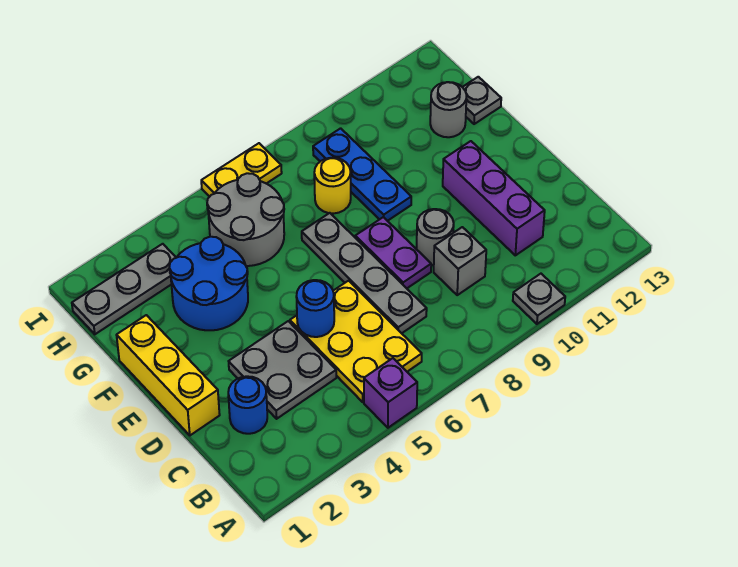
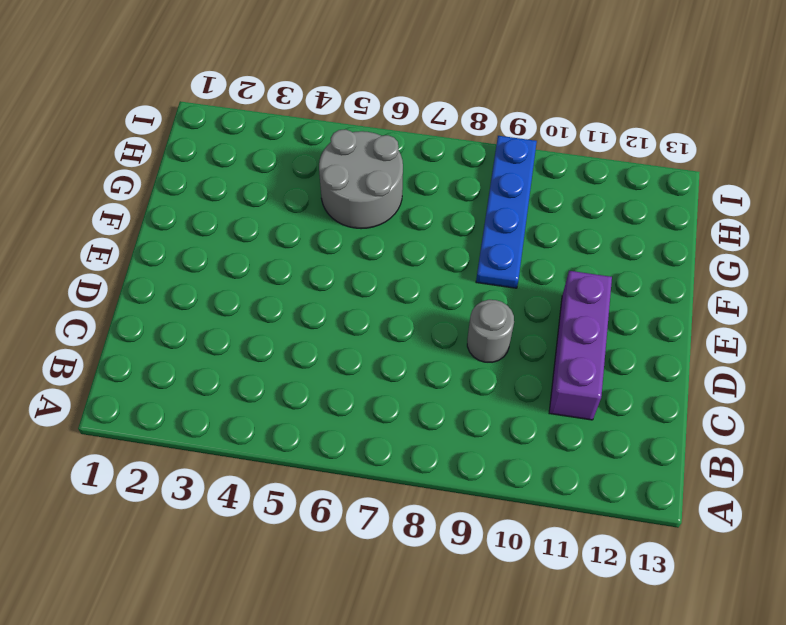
blue plate F9:I9 level 1 -> blue plate F9:H9 level 1
none -> purple brick A5 level 1
none -> grey plate A10 level 1
none -> yellow plate B5:D6 level 1

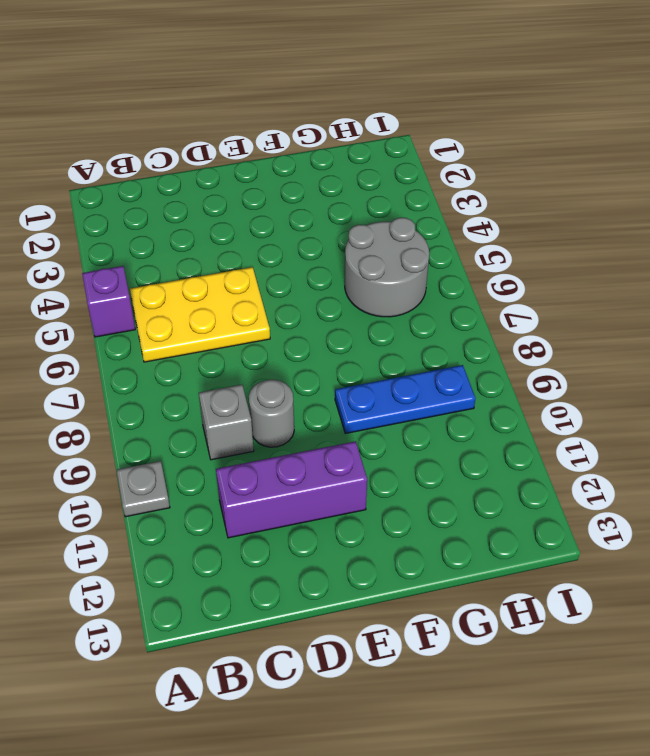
none -> blue round brick C2 level 1
none -> grey plate C3:D4 level 1
none -> grey plate C7:F7 level 1

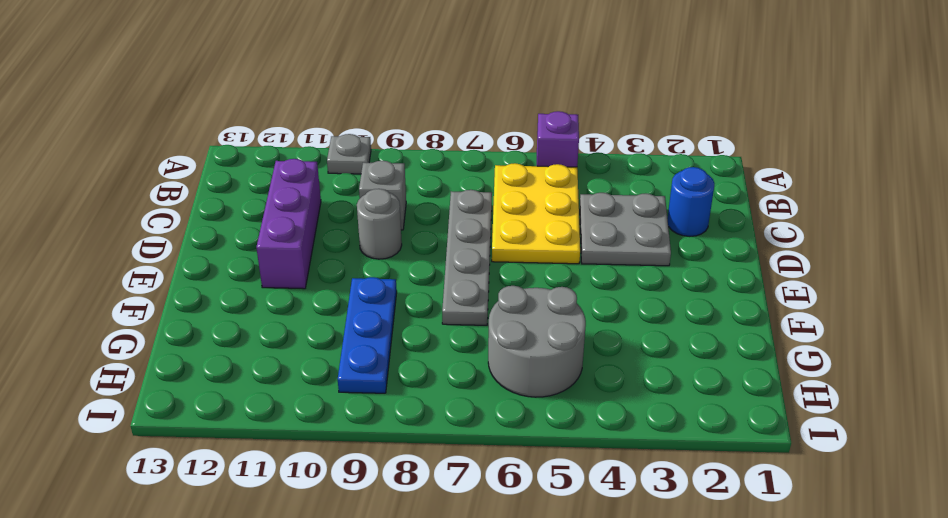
none -> yellow brick D1:F1 level 1
none -> purple plate D8:E8 level 1
none -> blue round brick F3:G4 level 1

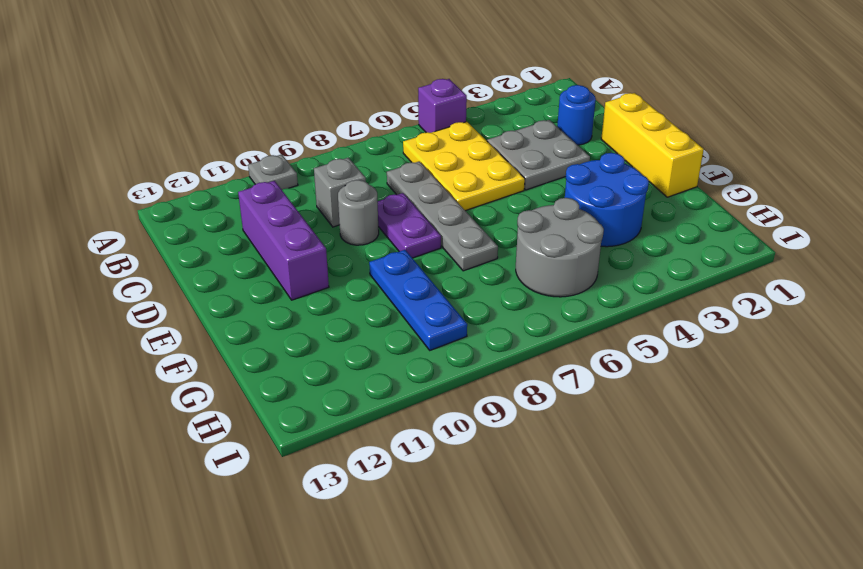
none -> yellow round brick G8 level 1
none -> grey round brick G12 level 1
none -> grey plate G13 level 1

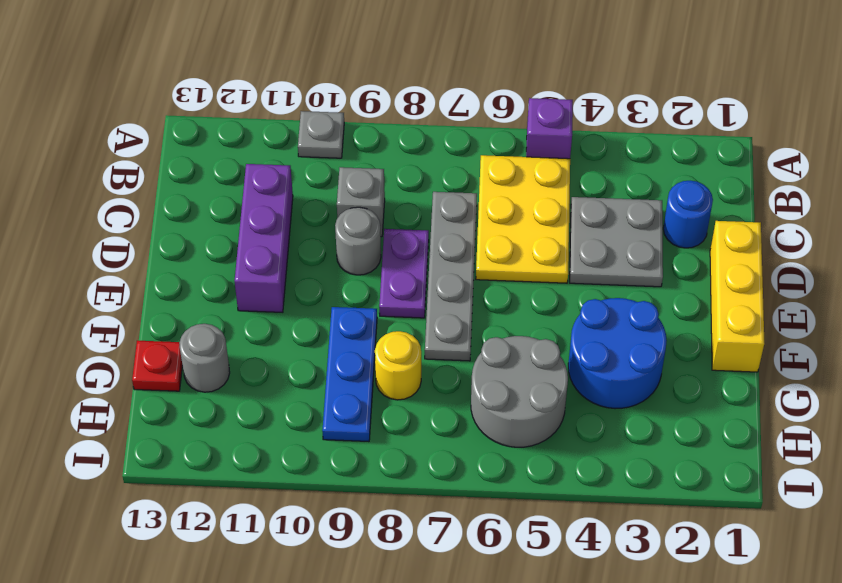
red plate G13 level 1 -> grey plate G13 level 1
none -> grey plate H1:H3 level 1
none -> yellow plate I6:I7 level 1
none -> blue round brick D5 level 2

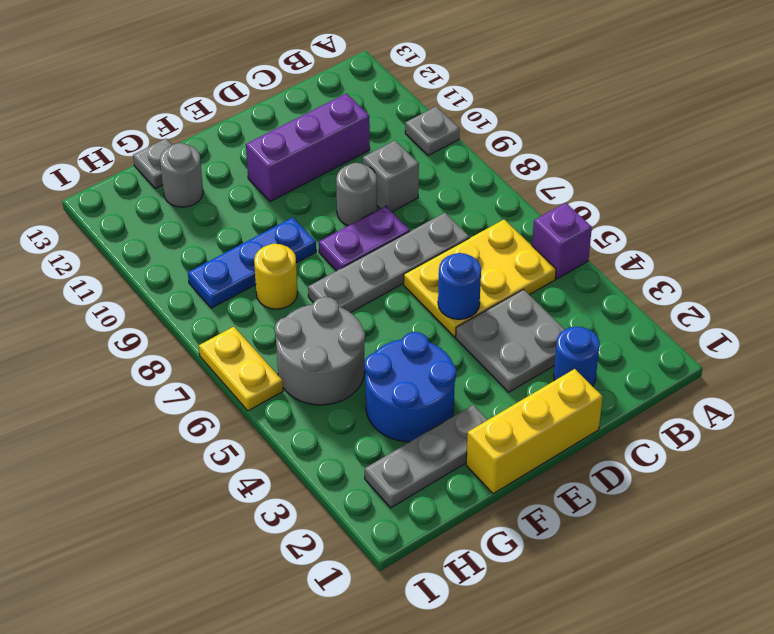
grey plate F2:H2 level 1 -> grey plate H1:H3 level 1

